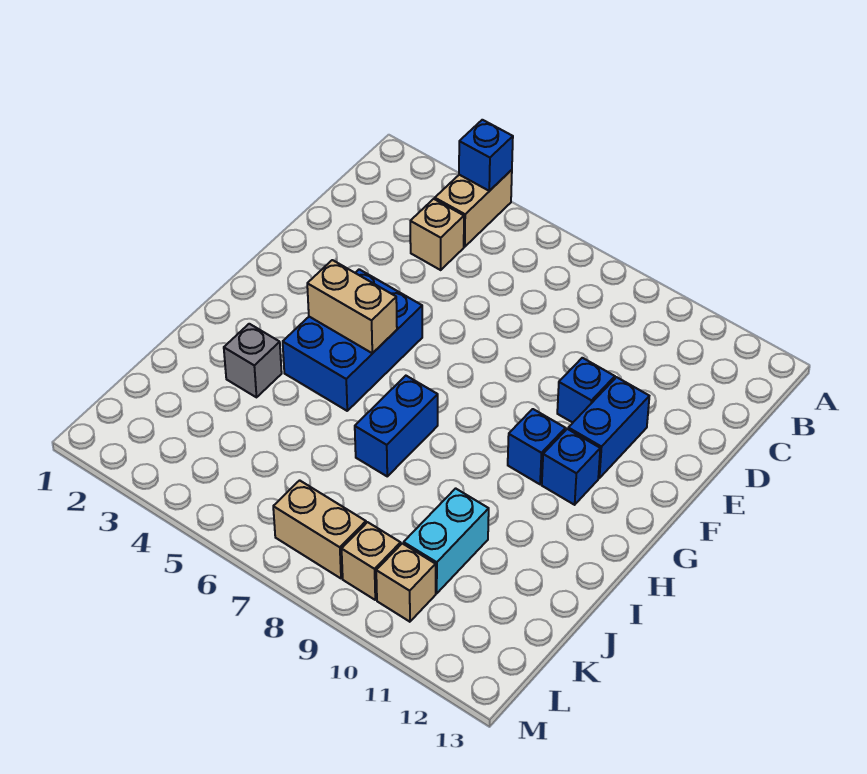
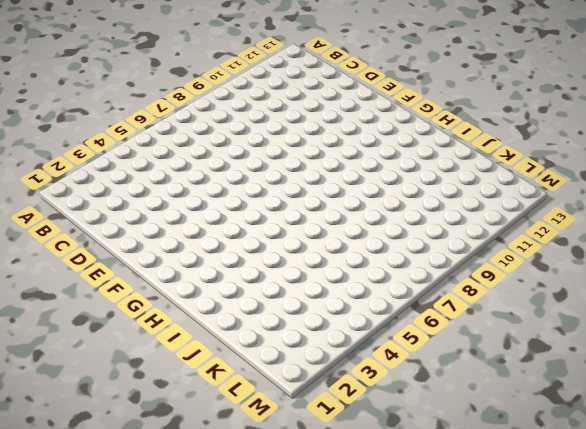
none -> tan brick A4:B4 level 1
none -> tan brick C4 level 1
none -> blue brick E10 level 1

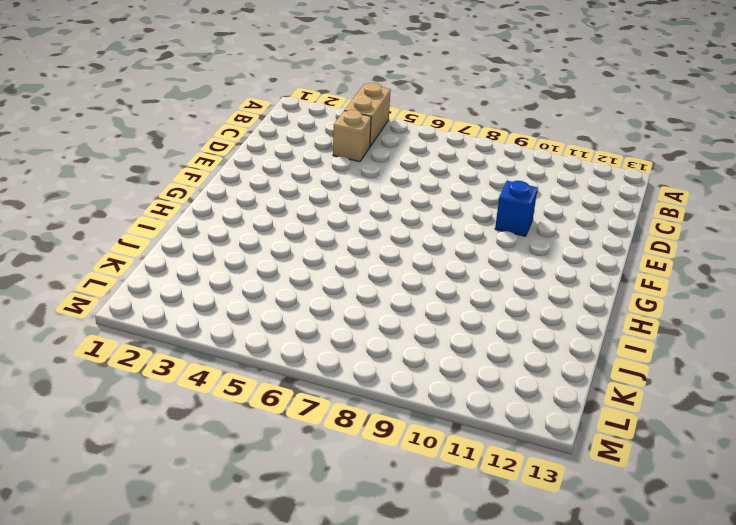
none -> blue brick E11:F11 level 1
none -> blue brick F4:H5 level 1
none -> blue brick G10 level 1

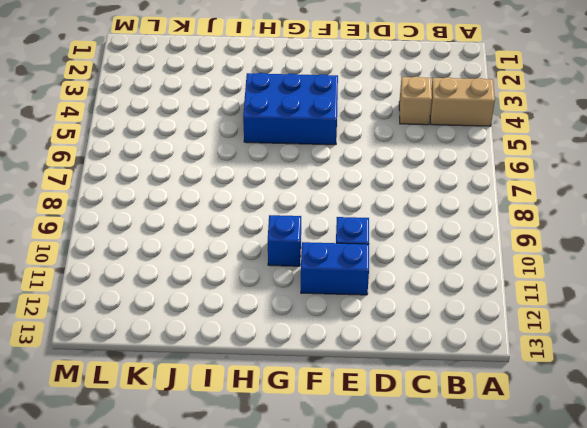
none -> blue brick G11 level 1
none -> blue brick H7:I7 level 1
none -> grey brick I3 level 1

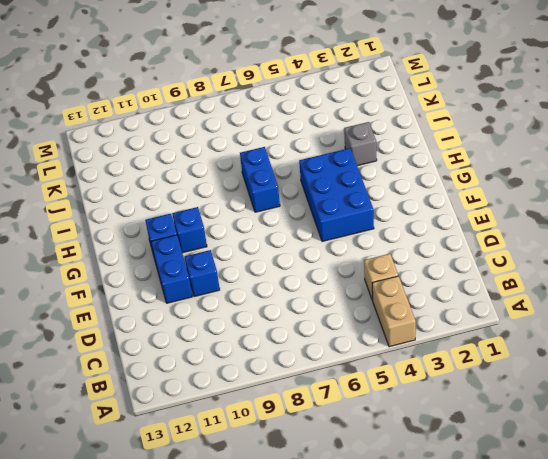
none -> cyan brick J10:K10 level 1
none -> tan brick L7:L8 level 1
none -> tan brick L9 level 1

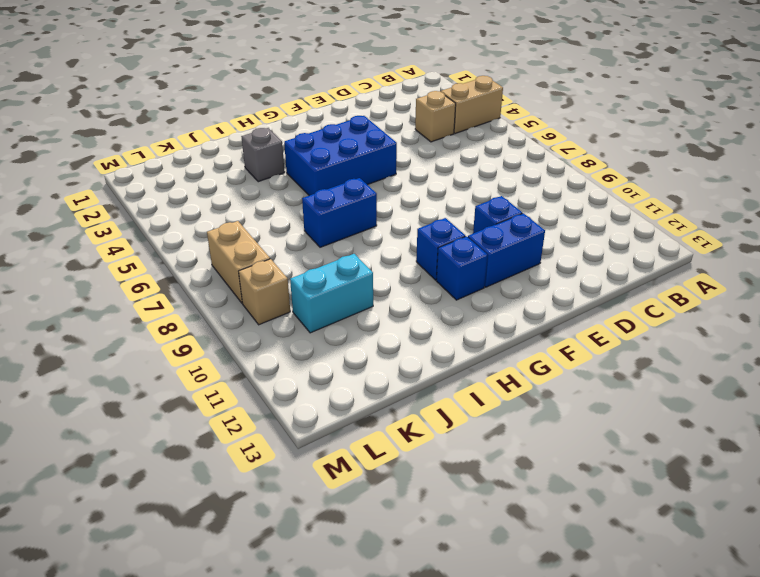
none -> tan brick L10 level 1
none -> blue brick A4 level 2
none -> tan brick G4:G5 level 2

